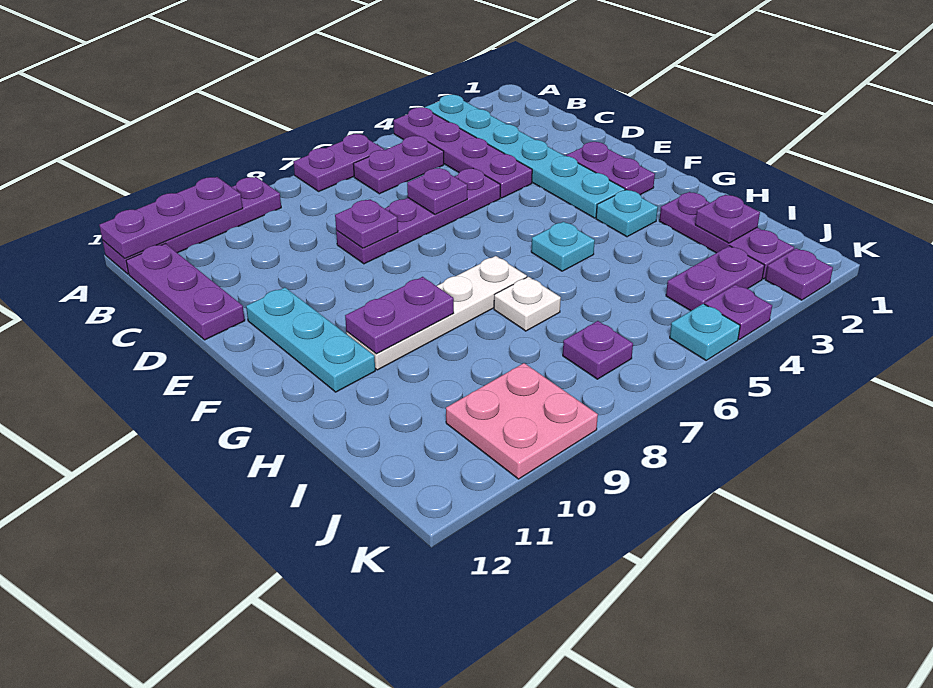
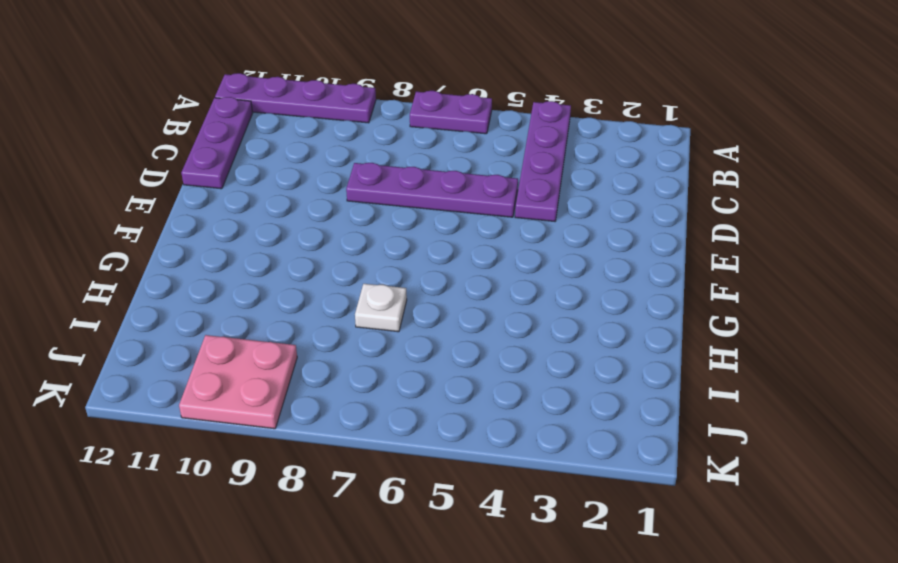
none -> cyan plate A3:F3 level 1
none -> purple plate B5:B6 level 1
none -> purple plate E2:F2 level 1

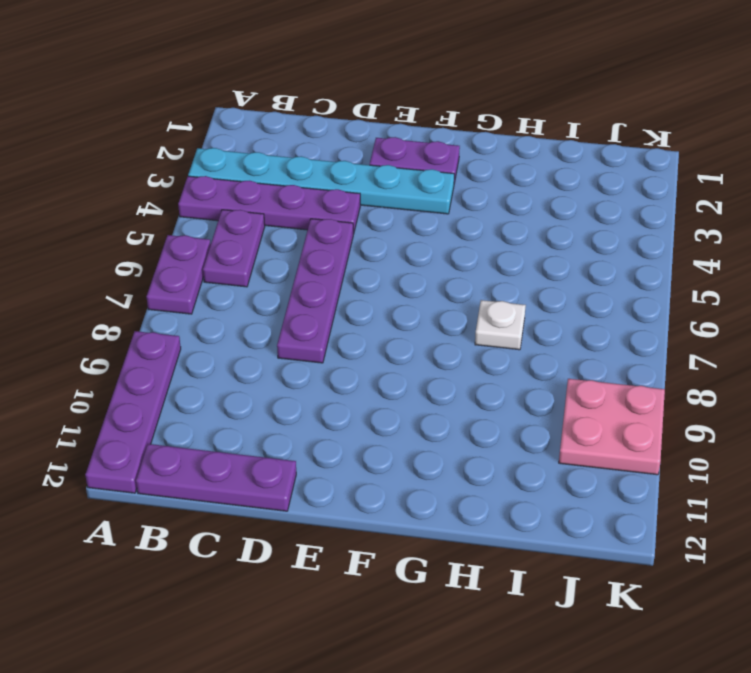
none -> cyan plate E11:G11 level 1
none -> cyan plate G3 level 1
none -> cyan plate G5 level 1

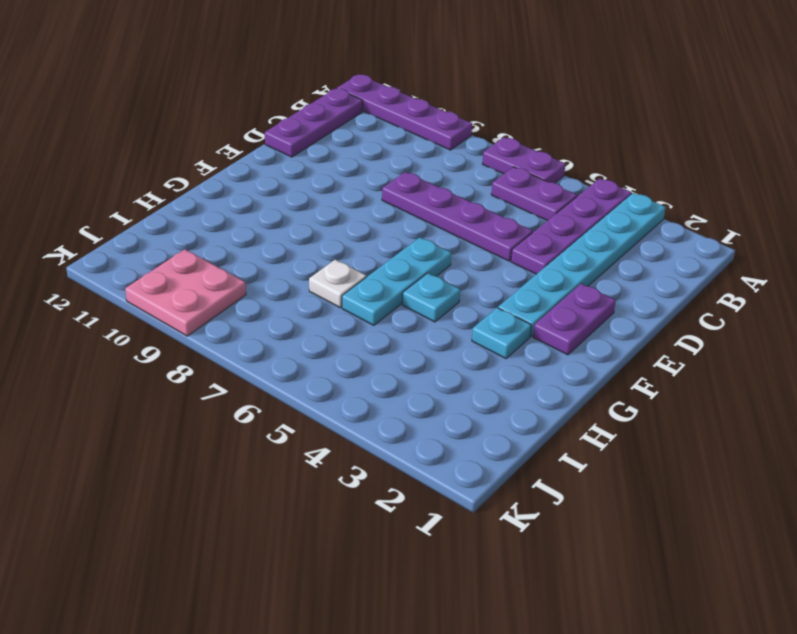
cyan plate F6:H6 level 1 -> cyan plate E11:G11 level 1
none -> white plate G7:G10 level 1
none -> purple plate H2:J2 level 1
none -> purple plate J3:J4 level 1

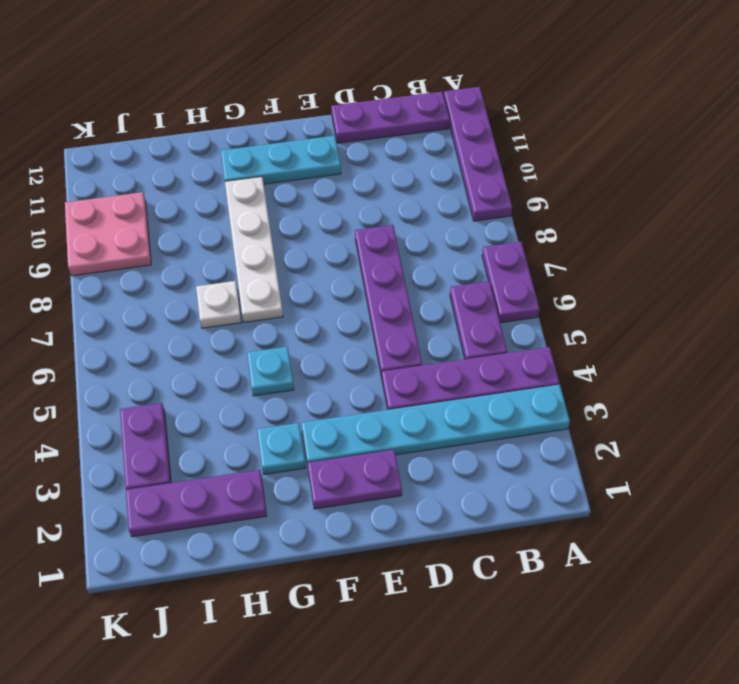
none -> purple plate J7 level 1
none -> purple plate K2 level 1
none -> purple plate K4 level 1

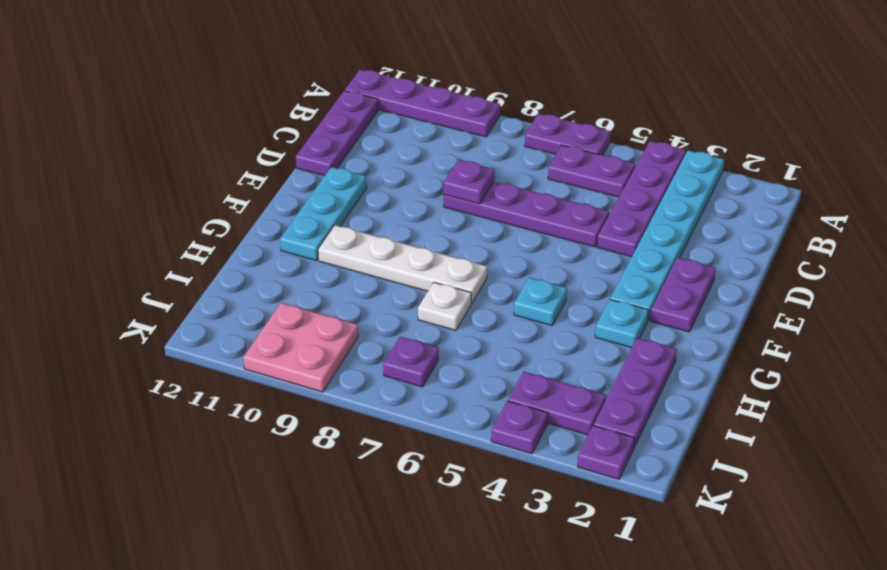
none -> cyan plate K5 level 1
none -> purple plate A10:A12 level 2
none -> purple plate D6 level 2

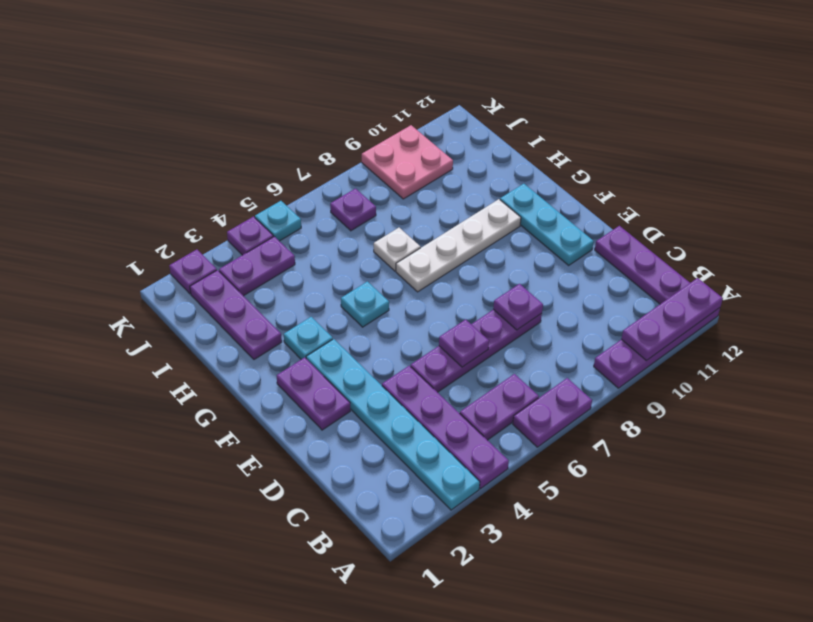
none -> purple plate G9:G10 level 2
none -> purple plate I2 level 2

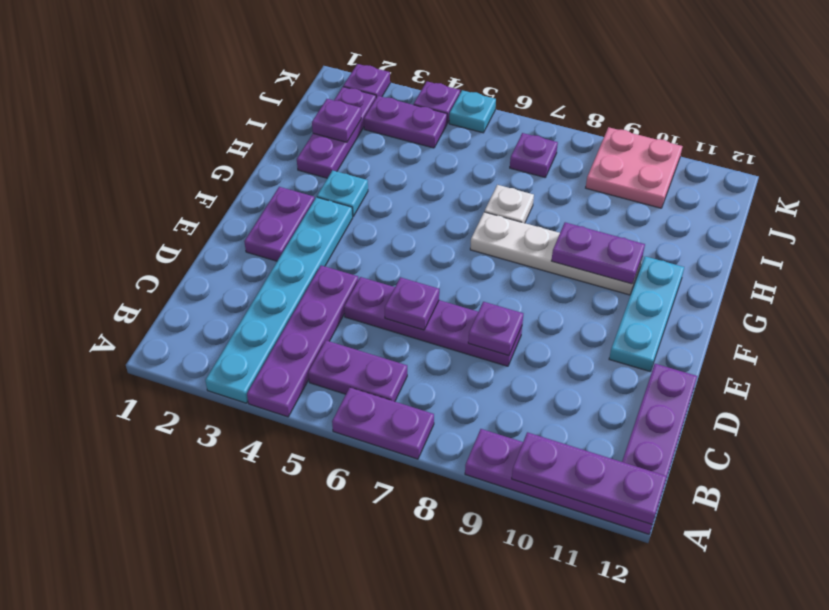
none -> cyan plate G5 level 1

